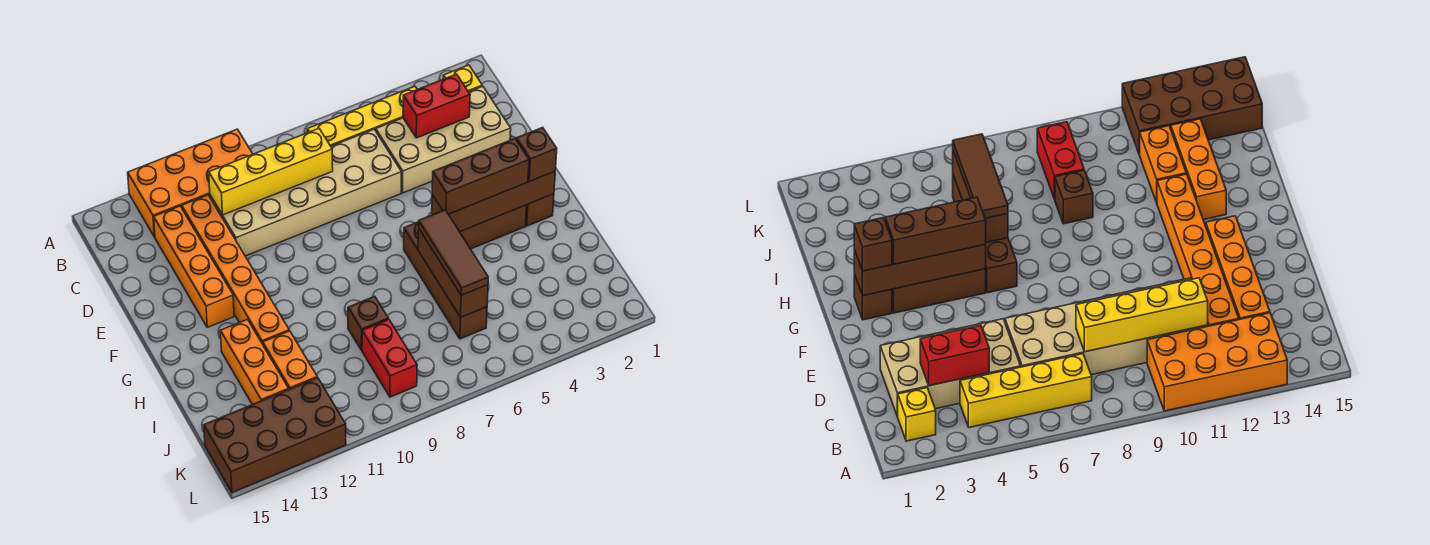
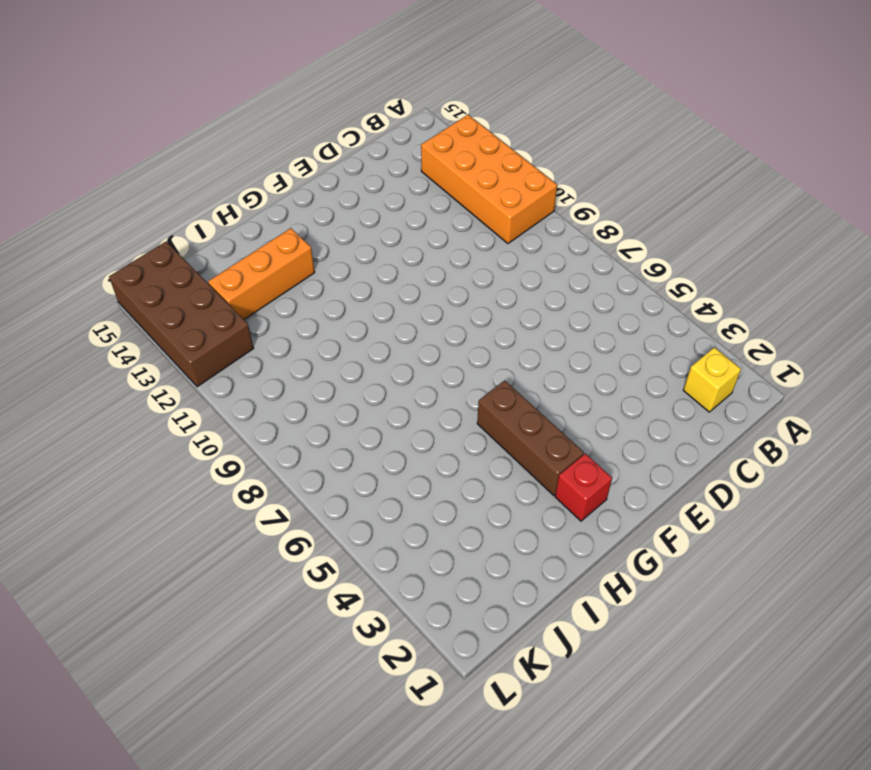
red brick G2 level 1 -> brown brick G2 level 1
none -> yellow brick B4:B7 level 1
none -> tan brick C2:D5 level 1
none -> tan brick C6:D11 level 1

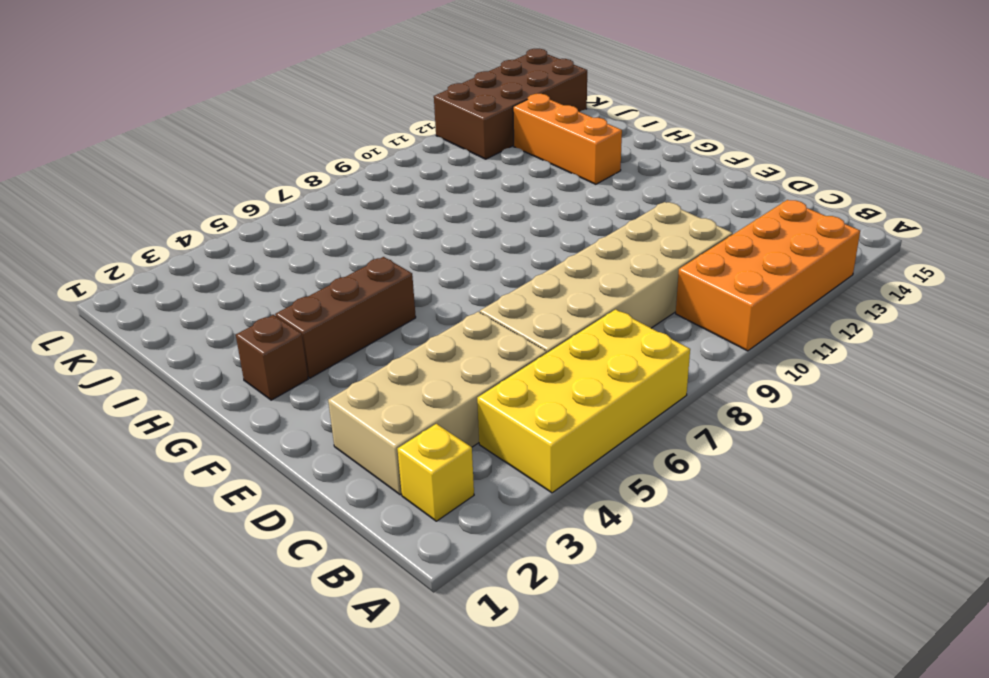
yellow brick A4:B7 level 1 -> yellow brick B4:B7 level 1
none -> orange brick C12:H12 level 1
none -> orange brick C13:F13 level 1
none -> brown brick G6:J6 level 1

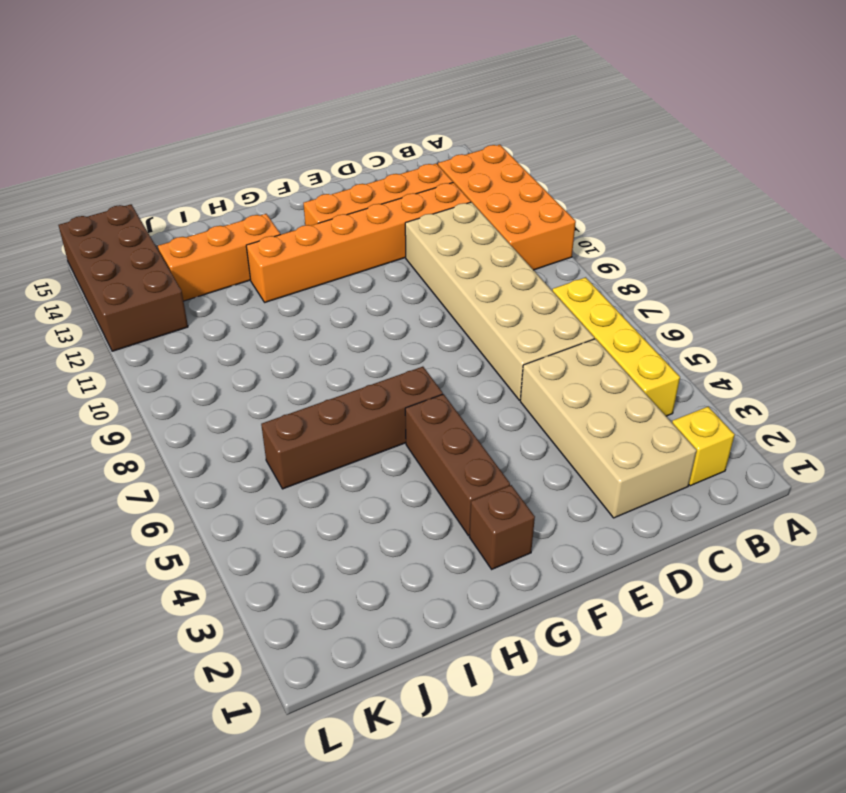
none -> brown brick I9 level 1
none -> orange brick I12:J12 level 1
none -> red brick J9:K9 level 1

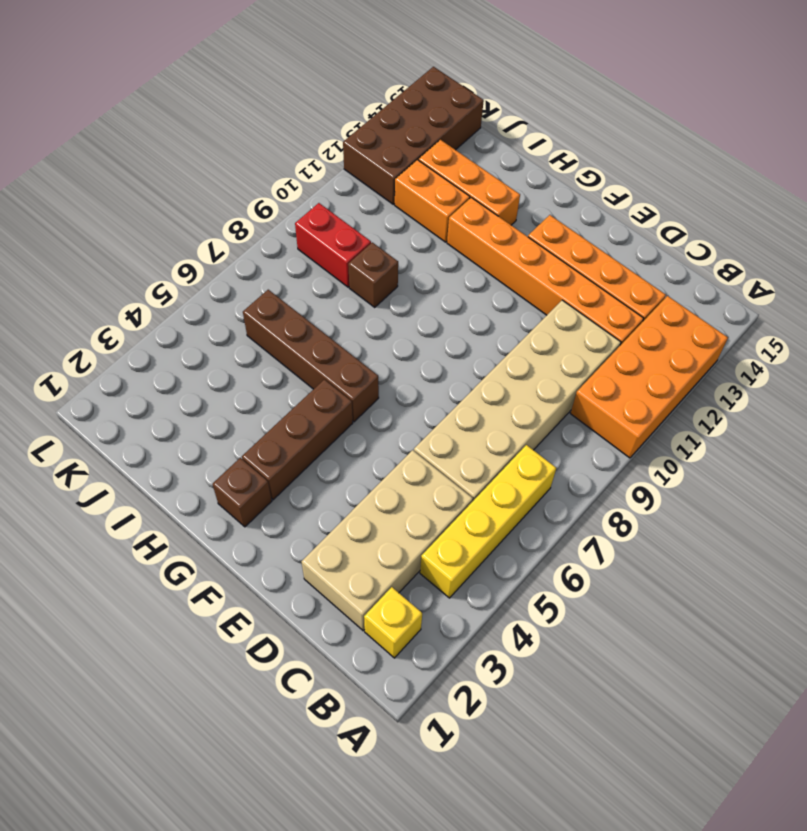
none -> red brick C3:C4 level 2
none -> yellow brick C8:C11 level 2
none -> brown brick G2:G5 level 2

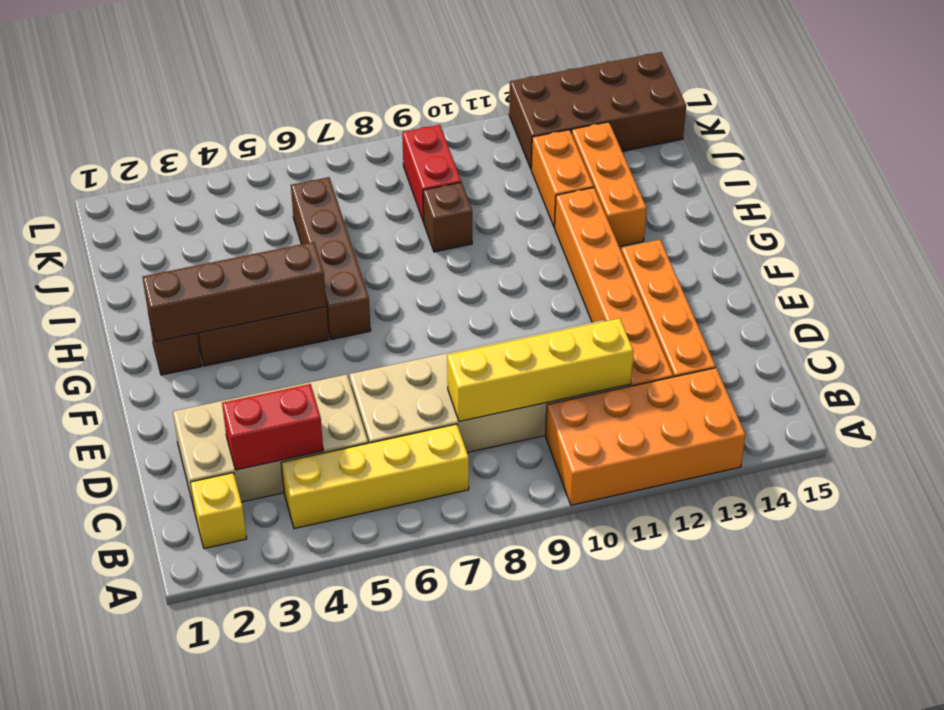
none -> brown brick H6:J6 level 2
none -> brown brick G2 level 3
none -> brown brick G3:G5 level 3

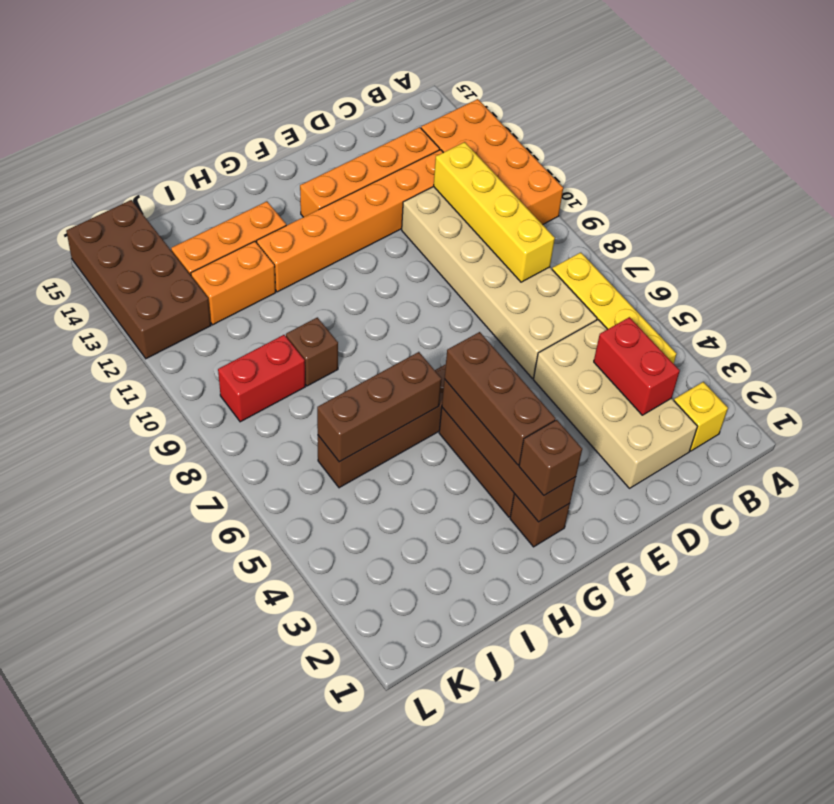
none -> brown tile H6:J6 level 3

